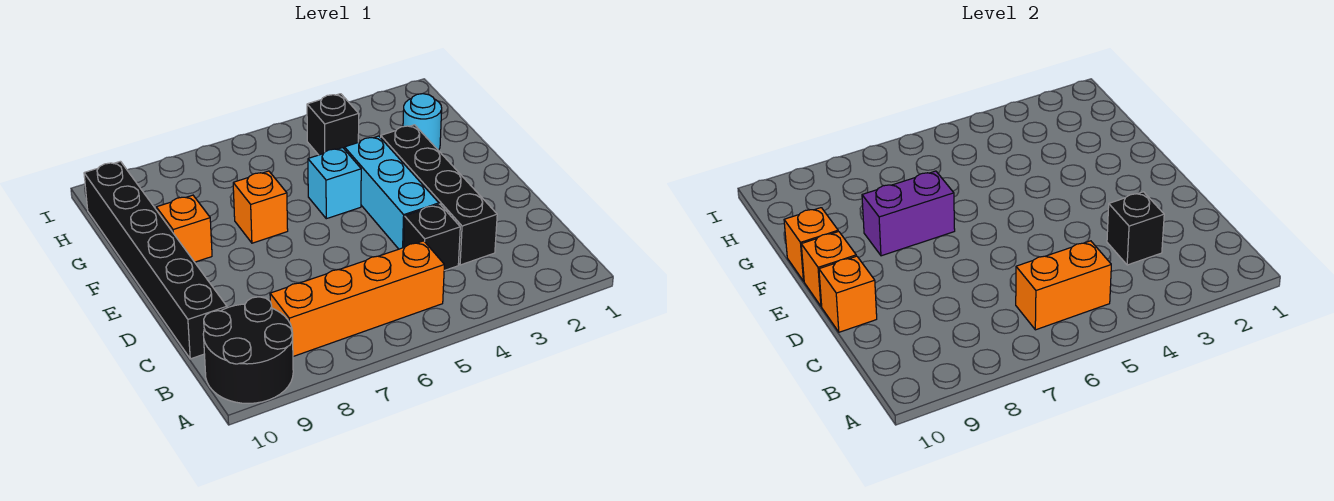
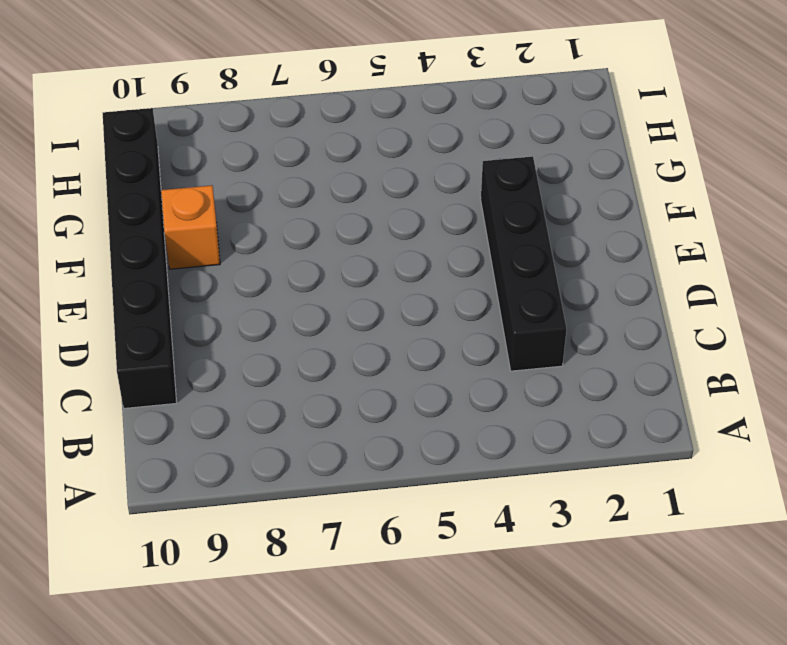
none -> black round brick A9:B10 level 1
none -> orange brick B5:B8 level 1
none -> black brick C4 level 1

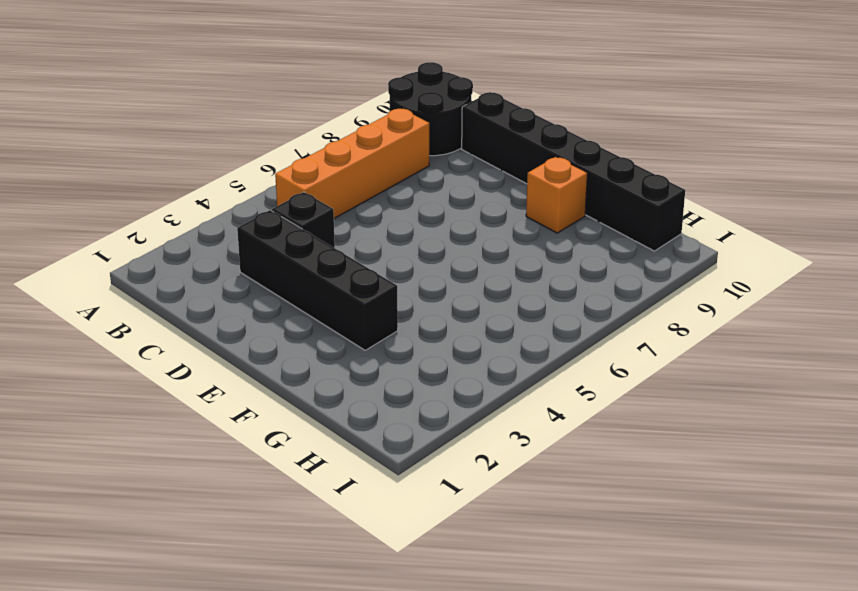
none -> cyan brick D4:F4 level 1
none -> cyan brick F5 level 1
none -> orange brick F7 level 1

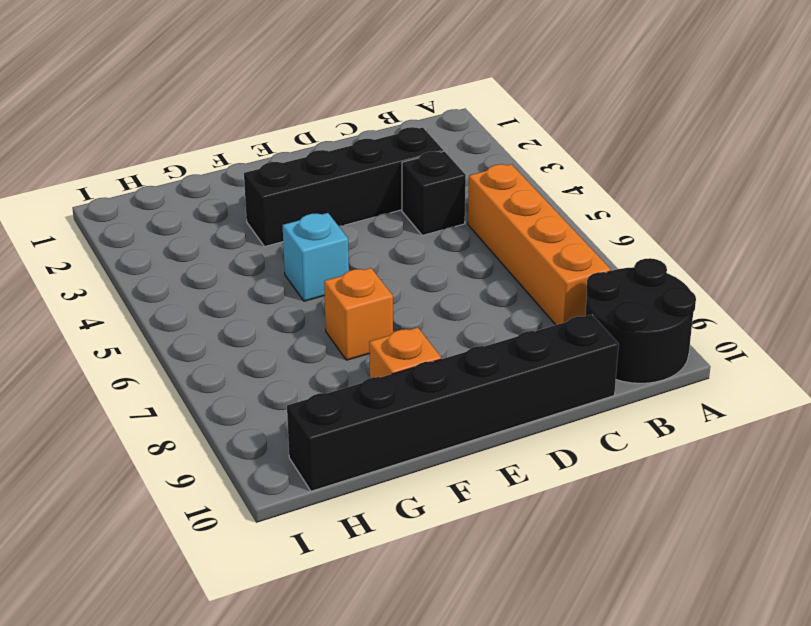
none -> cyan brick D4:F4 level 1
none -> cyan round brick G2 level 1
none -> black brick H4 level 1

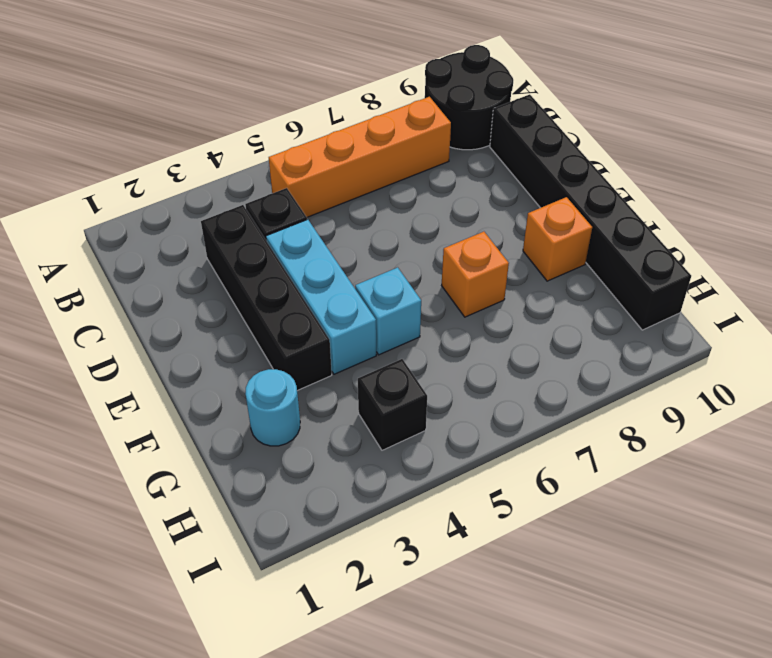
none -> orange brick B5:B6 level 2
none -> black brick C3 level 2
none -> orange brick D10 level 2

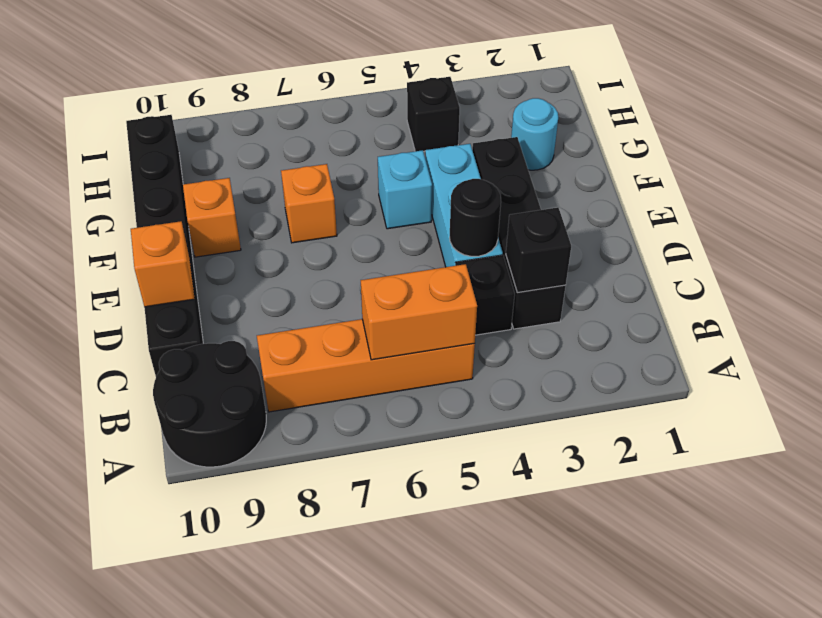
black round brick D4 level 2 -> none
none -> orange brick E10 level 2
none -> purple brick F7:F8 level 2
none -> orange brick F10 level 2

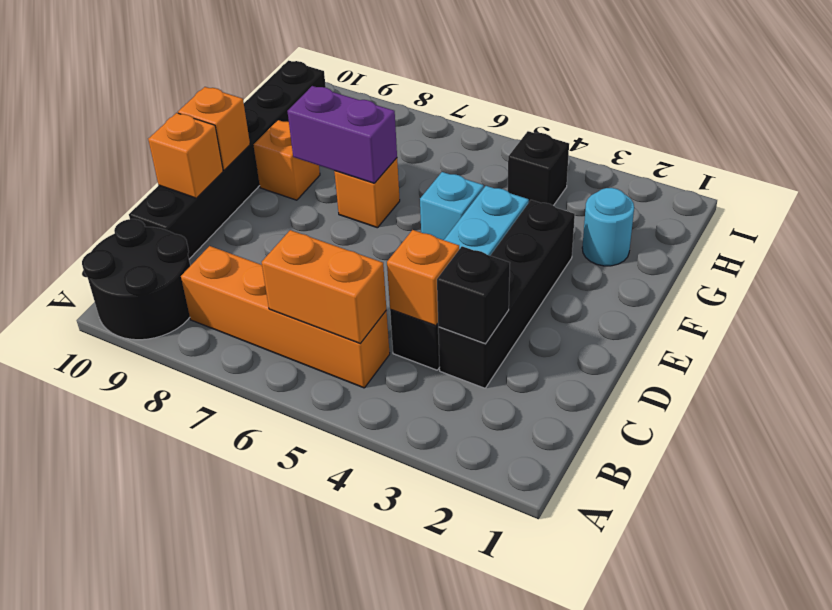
orange brick C4 level 2 -> orange brick F10 level 2

